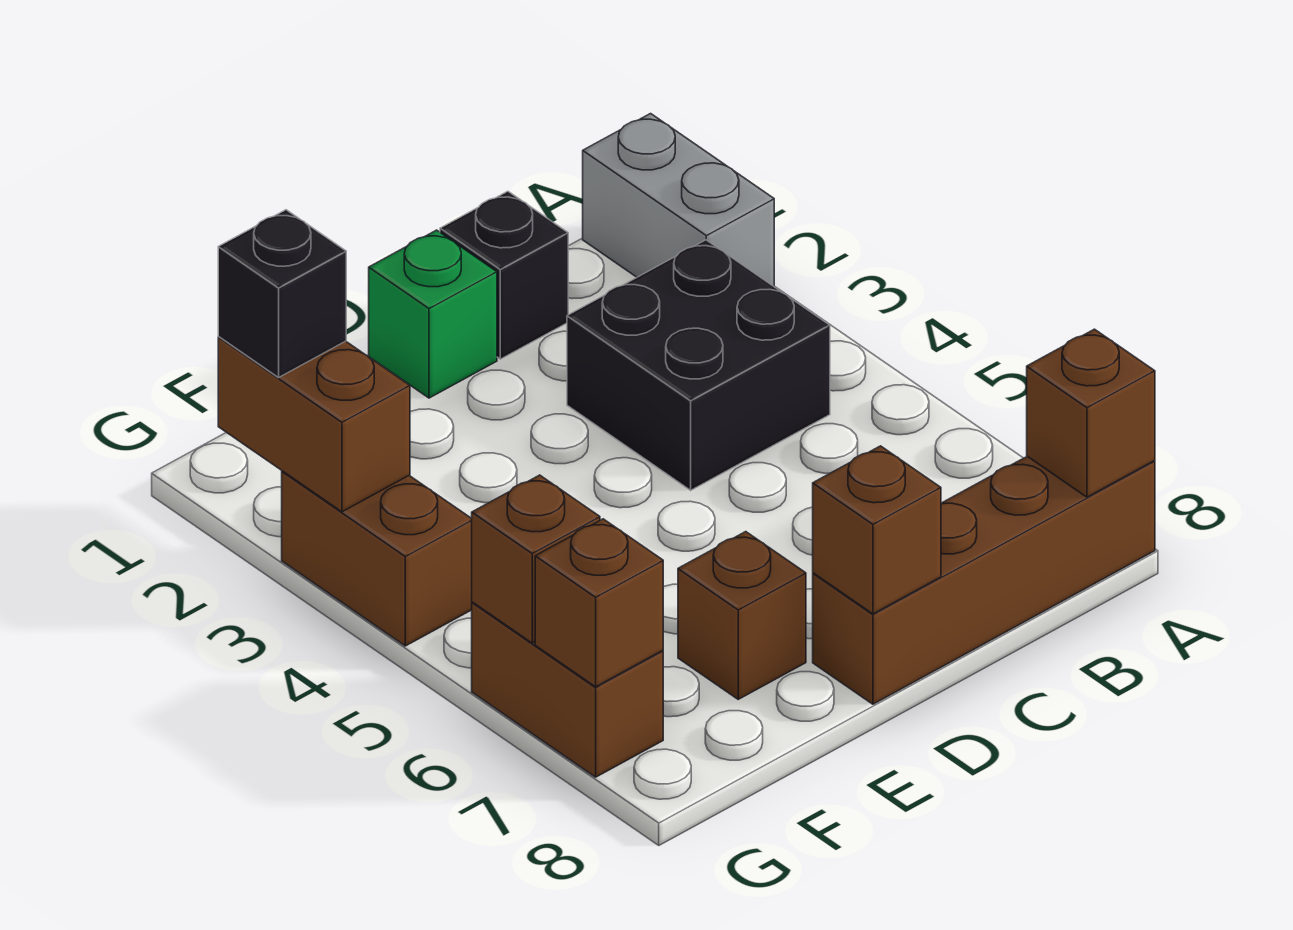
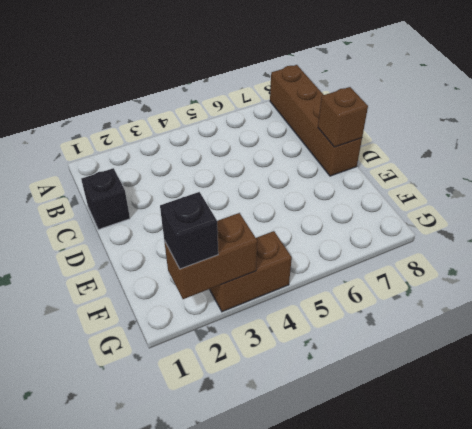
none -> grey brick A1:A2 level 1
none -> black brick B3:C4 level 1
none -> green brick D1 level 1

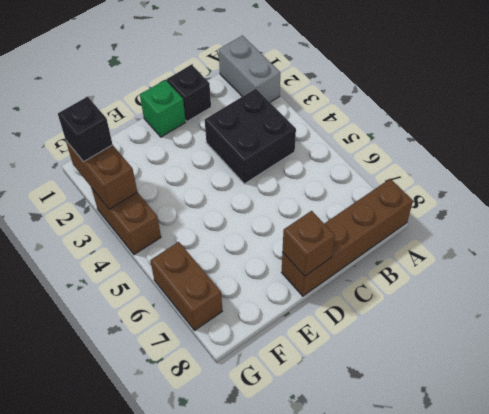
none -> brown brick E7 level 1
none -> brown brick A8 level 2
none -> brown brick G6 level 2

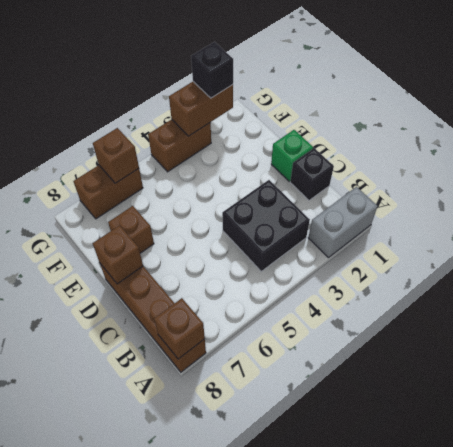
none -> brown brick G7 level 2

